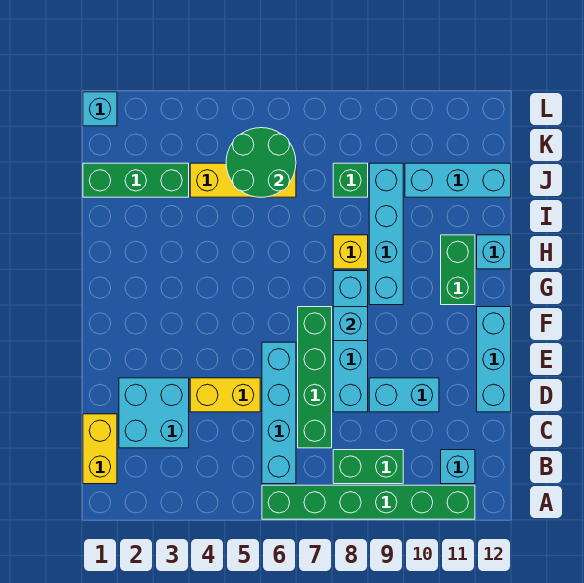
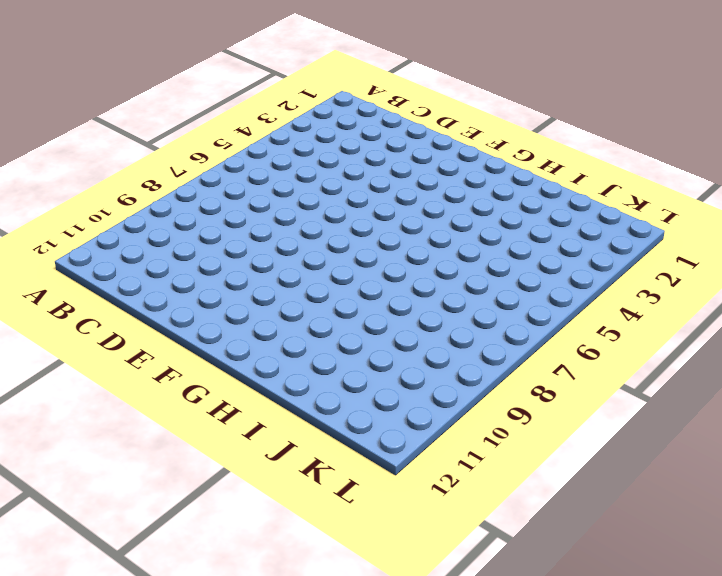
none -> green brick A6:A11 level 1
none -> yellow brick B1:C1 level 1
none -> cyan brick B6:E6 level 1

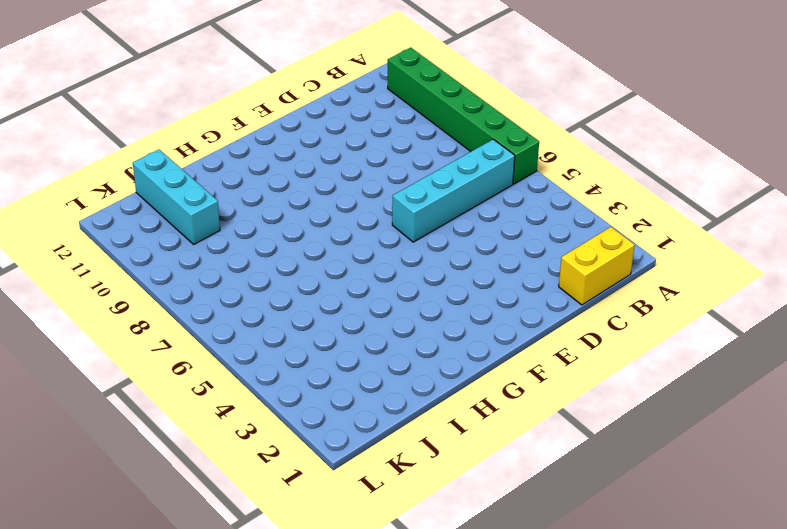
none -> green brick B8:B9 level 1
none -> cyan brick B11 level 1
none -> cyan brick C2:D3 level 1

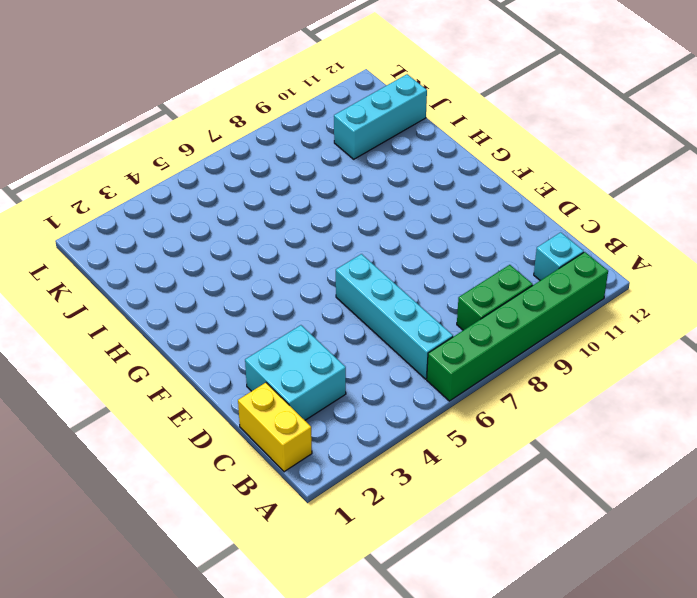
none -> green brick C7:F7 level 1
none -> yellow brick D4:D5 level 1
none -> cyan brick D8:G8 level 1

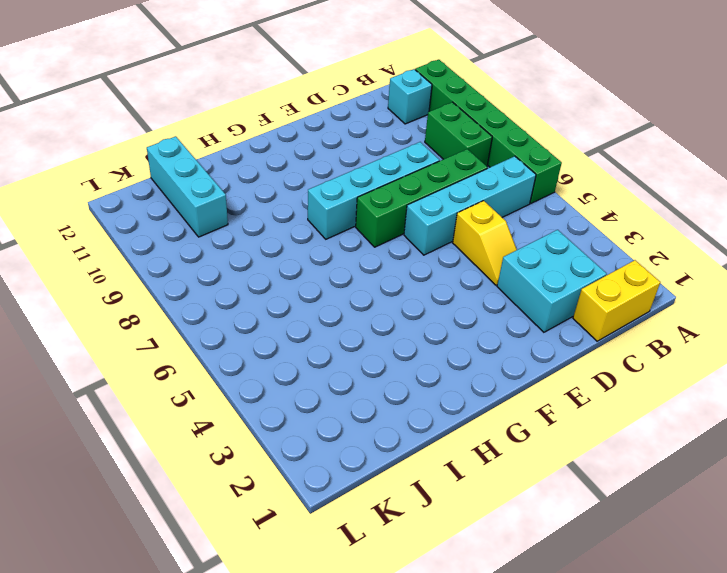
yellow slope D4:D5 level 1 top 5 -> yellow brick D4:D5 level 1
none -> cyan brick D9:D10 level 1
none -> cyan brick D12:F12 level 1
none -> cyan brick G9:J9 level 1

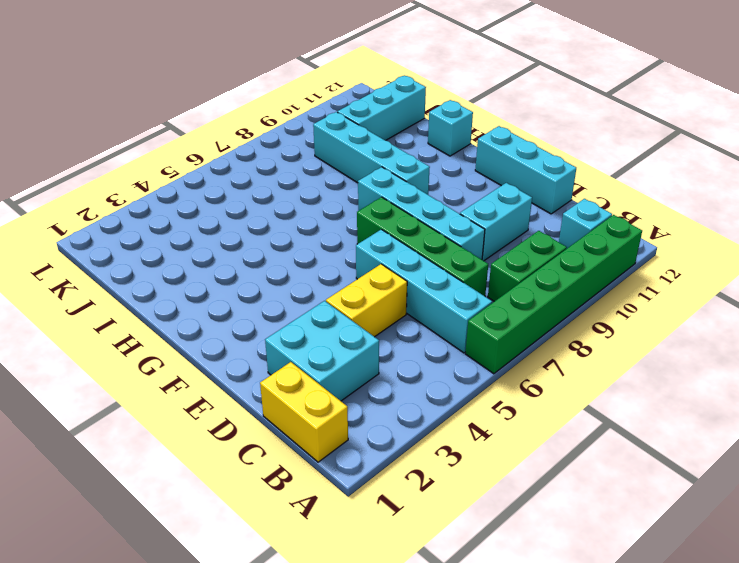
none -> green brick G11:H11 level 1
none -> yellow brick H8 level 1
none -> green brick J1:J3 level 1

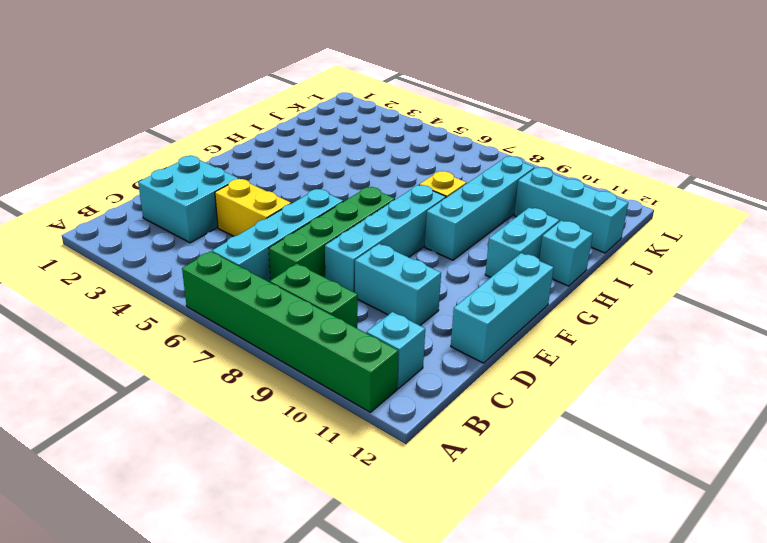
cyan brick G11:H11 level 1 -> green brick G11:H11 level 1
none -> yellow brick B1:C1 level 1
none -> green brick J1:J3 level 1
none -> yellow brick J4:J6 level 1

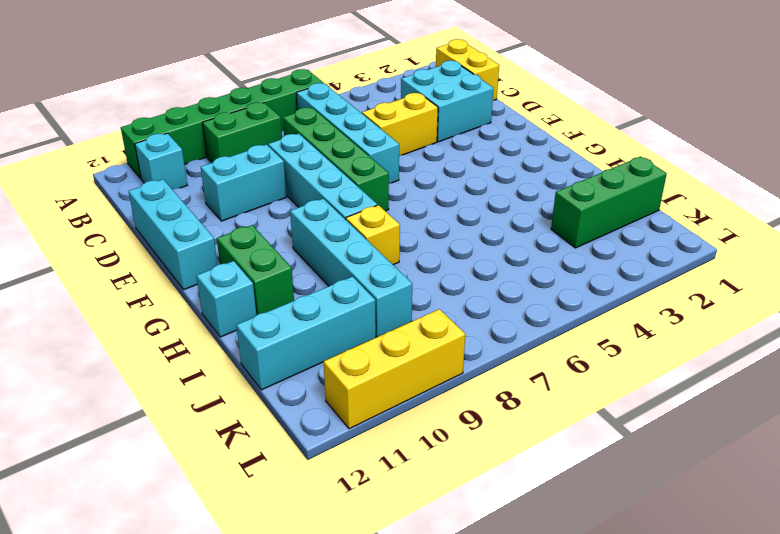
yellow brick L9:L11 level 1 -> yellow brick J4:J6 level 1
none -> green brick J8 level 1
none -> cyan brick L1 level 1
none -> cyan brick F8 level 2

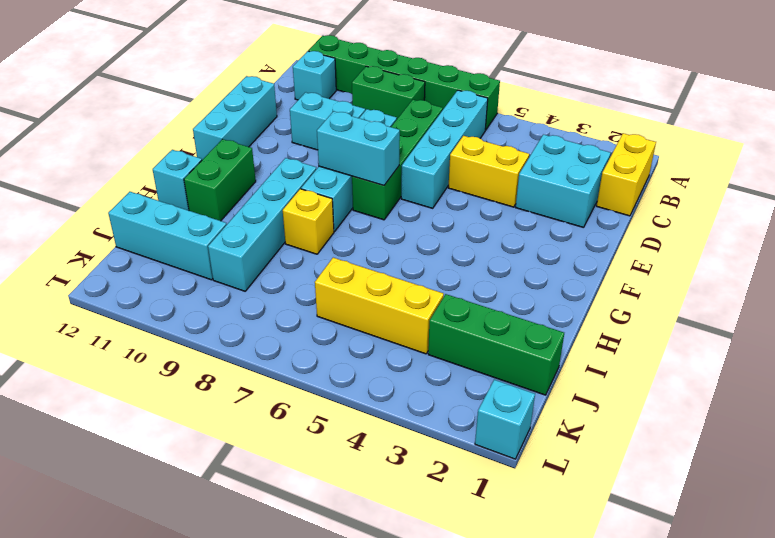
cyan brick F7:F8 level 2 -> cyan brick F8 level 2
none -> green brick J8 level 1
none -> green round brick J5:K6 level 2

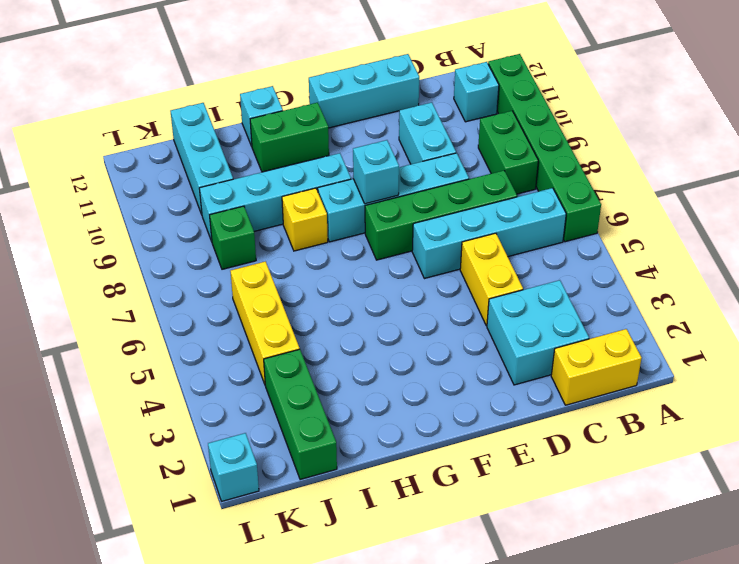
none -> green round brick J5:K6 level 2

